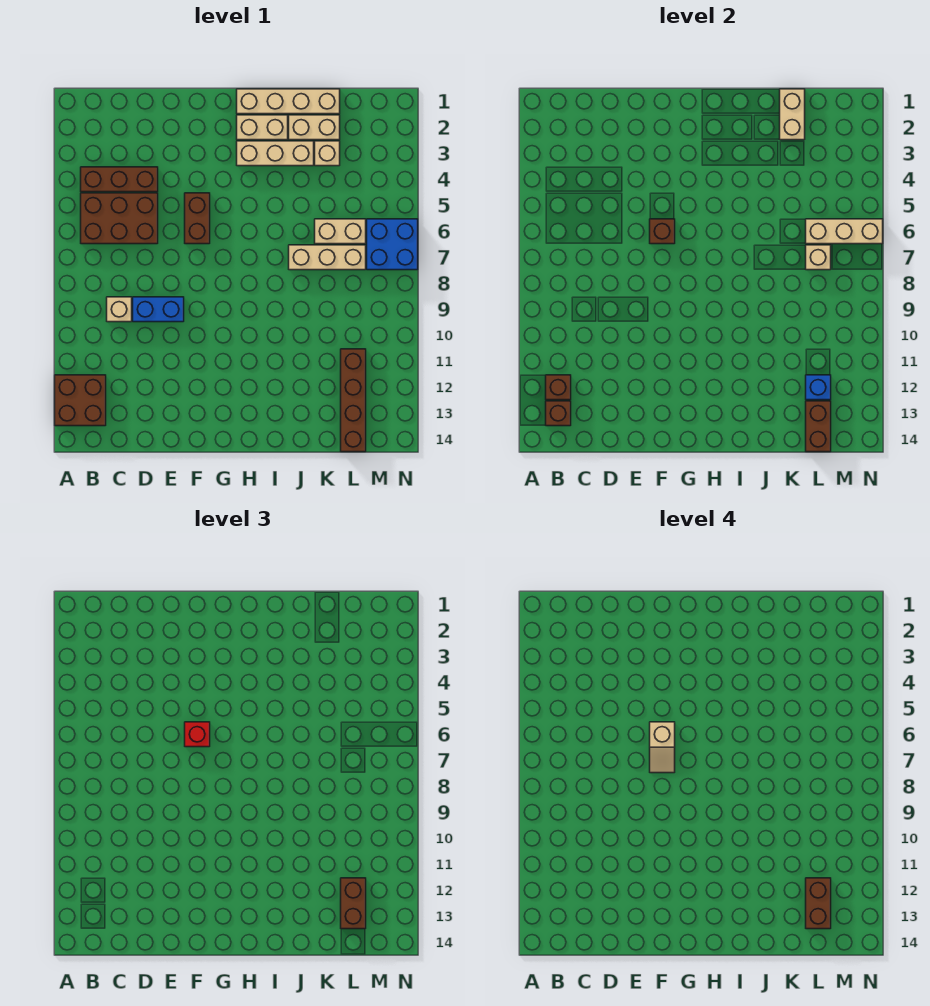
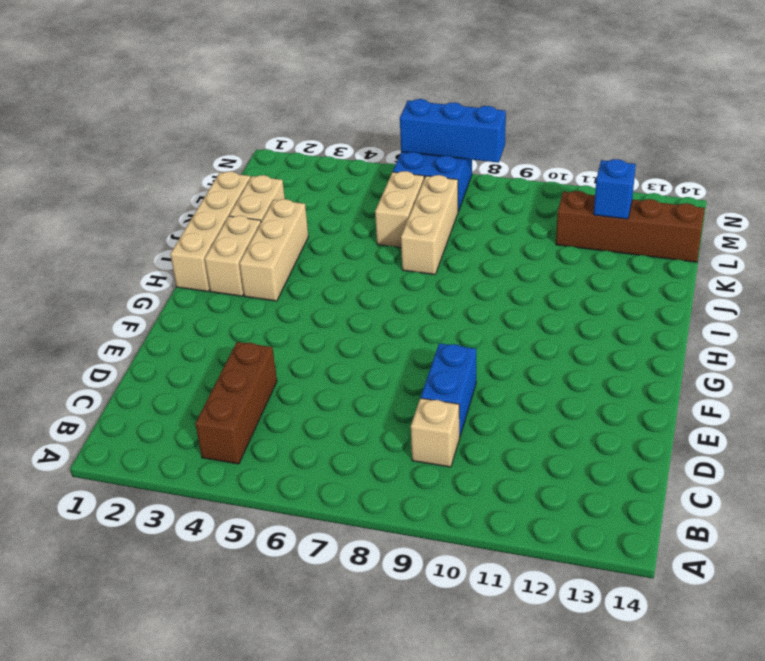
blue brick N6:N8 level 2 -> tan brick L6:N6 level 2
none -> brown brick A12:B13 level 1
none -> brown brick B5:D6 level 1
none -> brown brick F5:F6 level 1

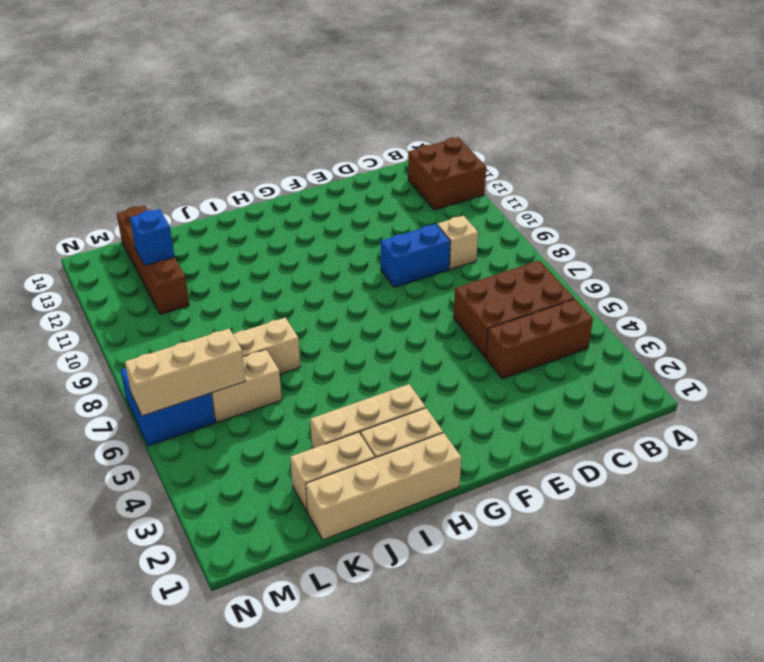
none -> brown brick F5:F6 level 1
none -> tan brick K3 level 1
none -> brown brick B12 level 2

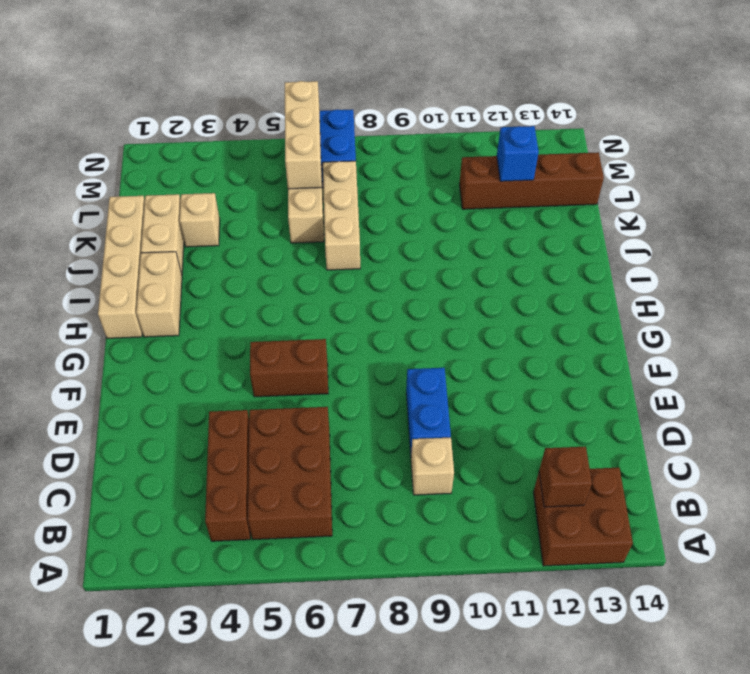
none -> tan brick H3:J3 level 1
none -> brown brick B13 level 2
none -> brown brick F6 level 2

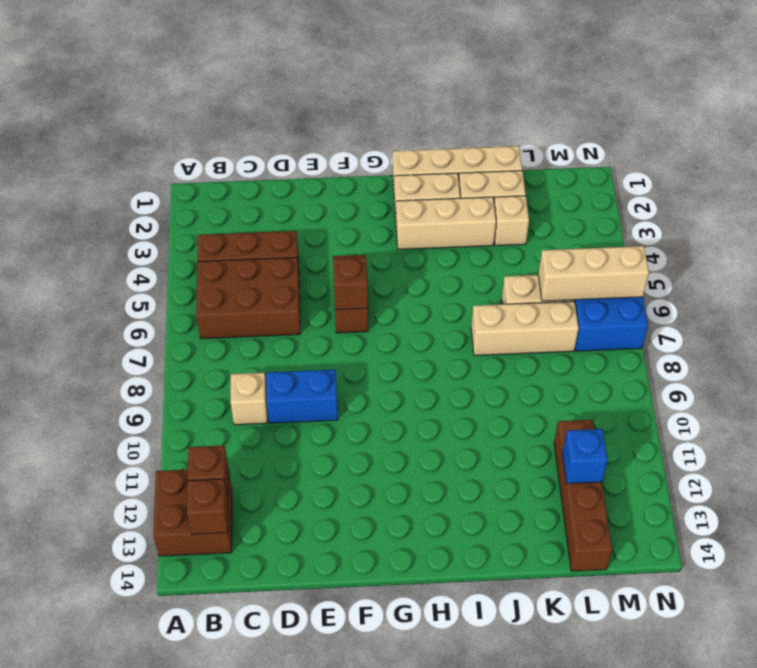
none -> tan brick K1:K2 level 2
none -> tan brick L7 level 2
none -> brown brick L13:L14 level 2

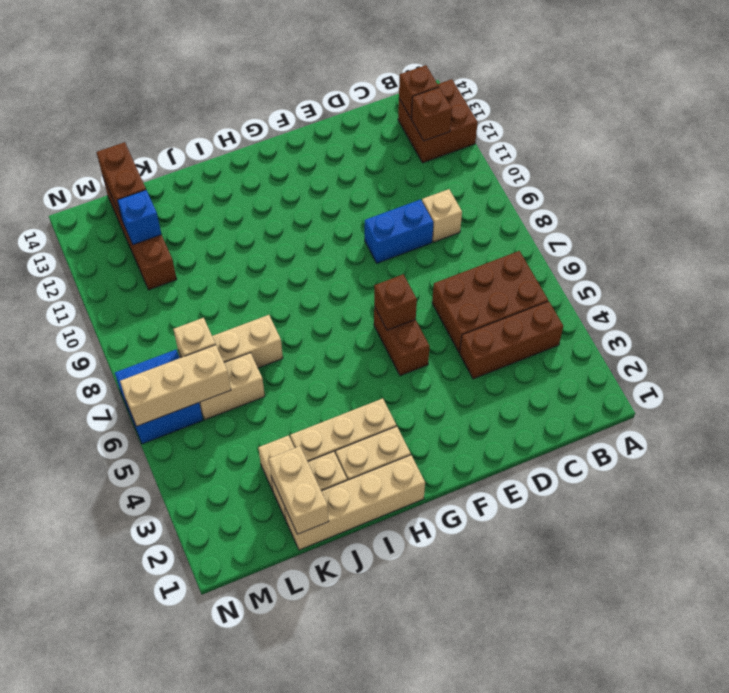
none -> red brick F6 level 3
none -> brown brick L12:L13 level 3
none -> tan slope F6:F7 level 4 top 6

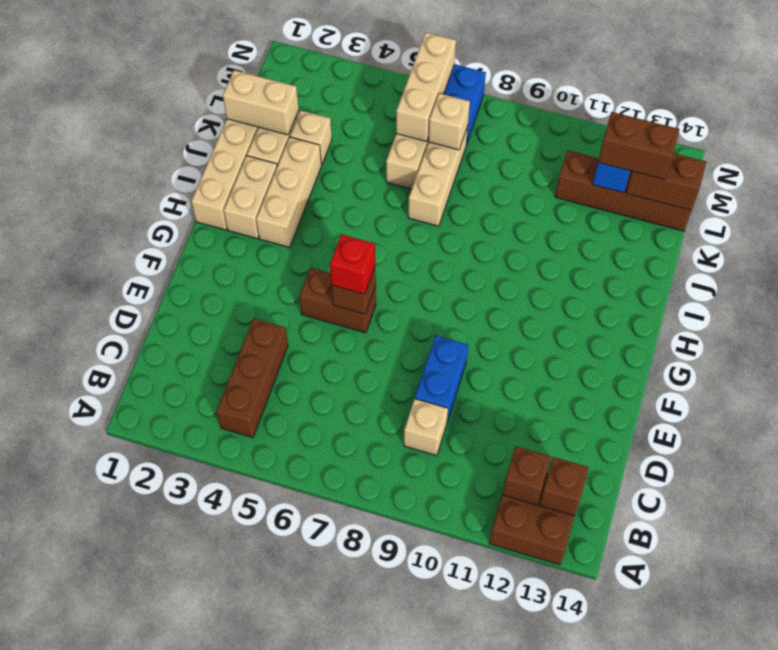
none -> brown brick B5:D6 level 1
none -> tan slope F6:F7 level 4 top 6
none -> brown brick L12:L13 level 4

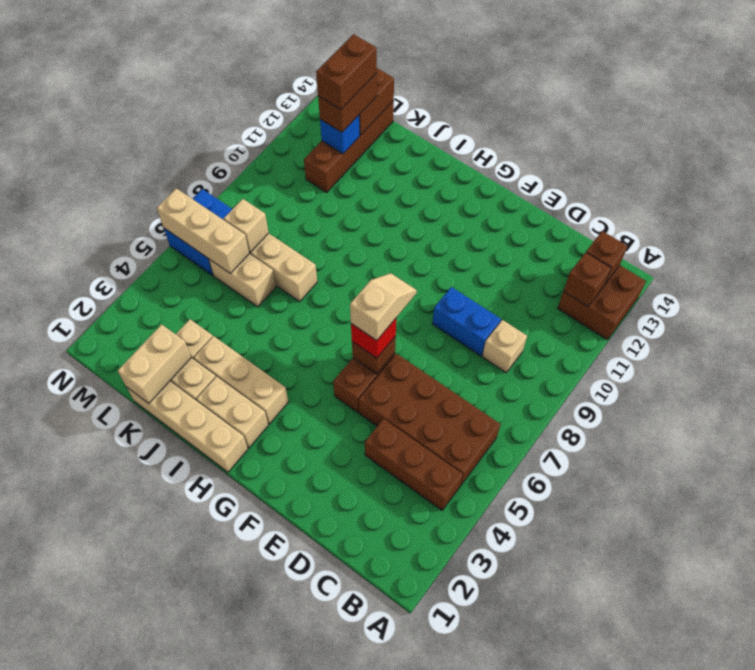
brown brick B5:E6 level 1 -> brown brick B5:D6 level 1

